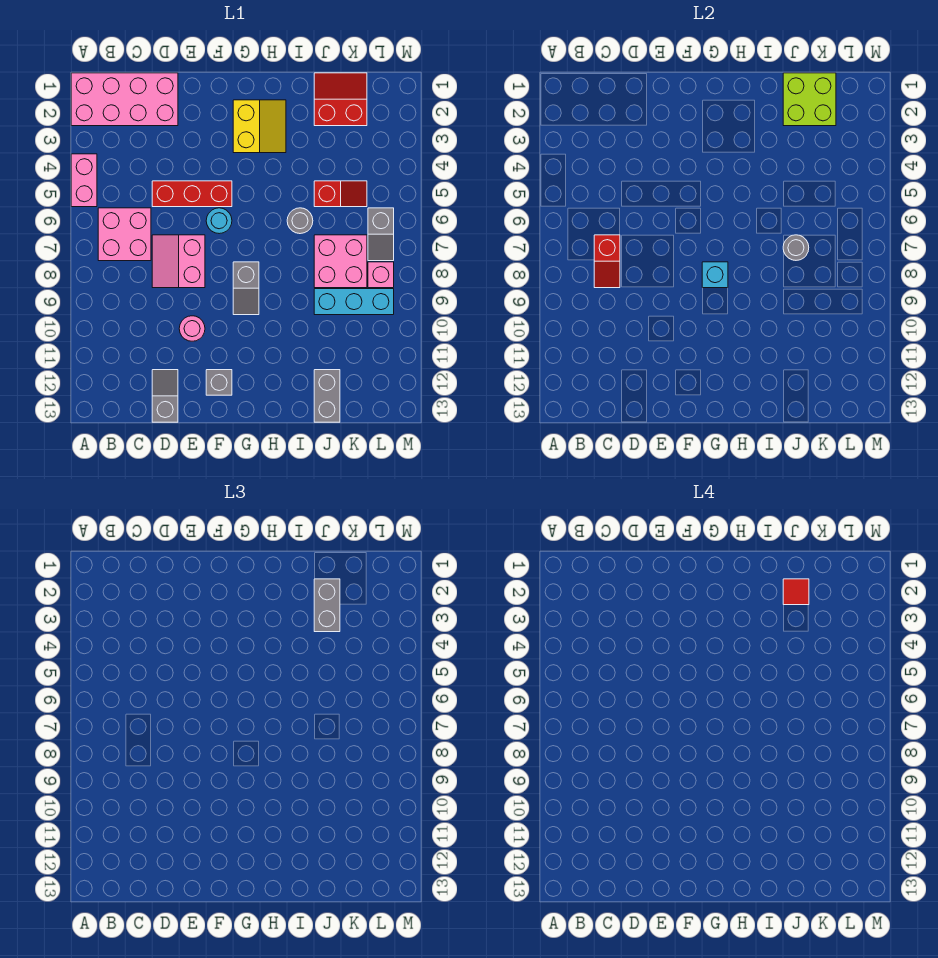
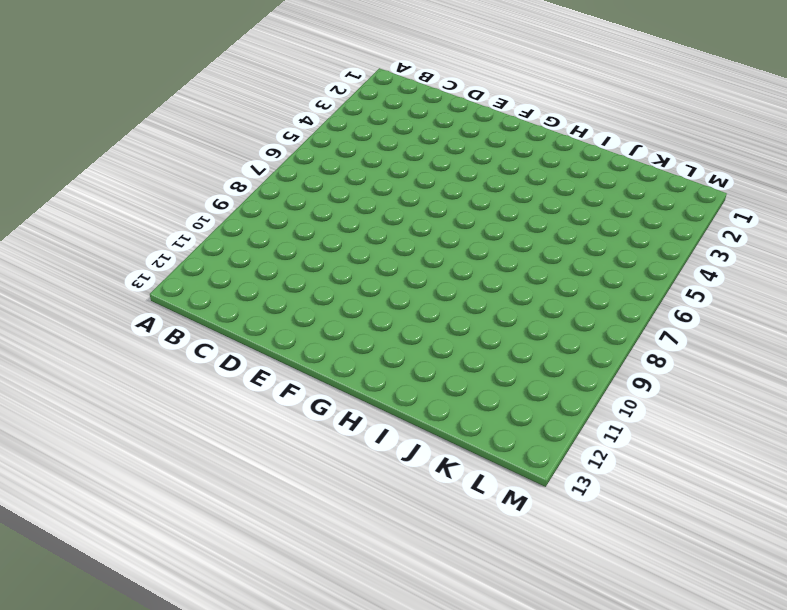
none -> pink brick A1:D2 level 1
none -> pink brick A4:A5 level 1
none -> pink brick B6:C7 level 1

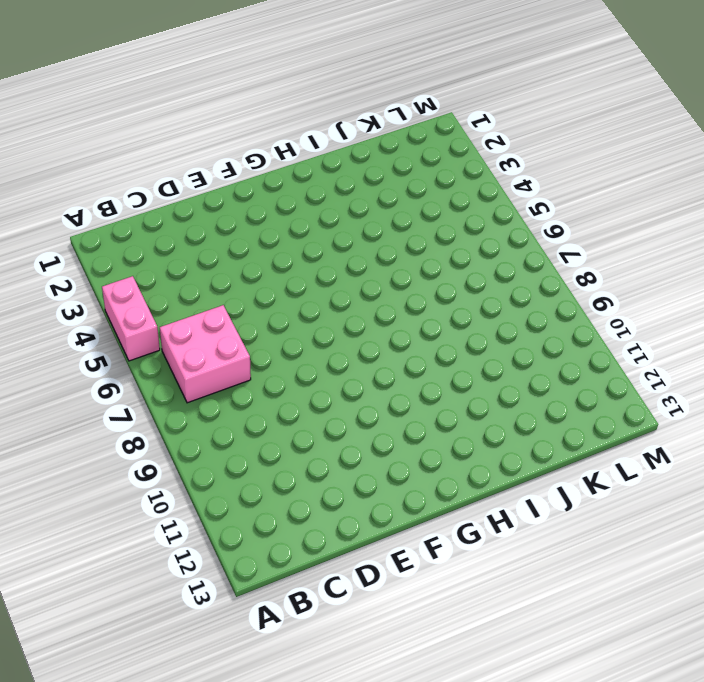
none -> pink brick A1:D2 level 1
none -> red brick D5:F5 level 1
none -> pink slope D7:E8 level 1 top E

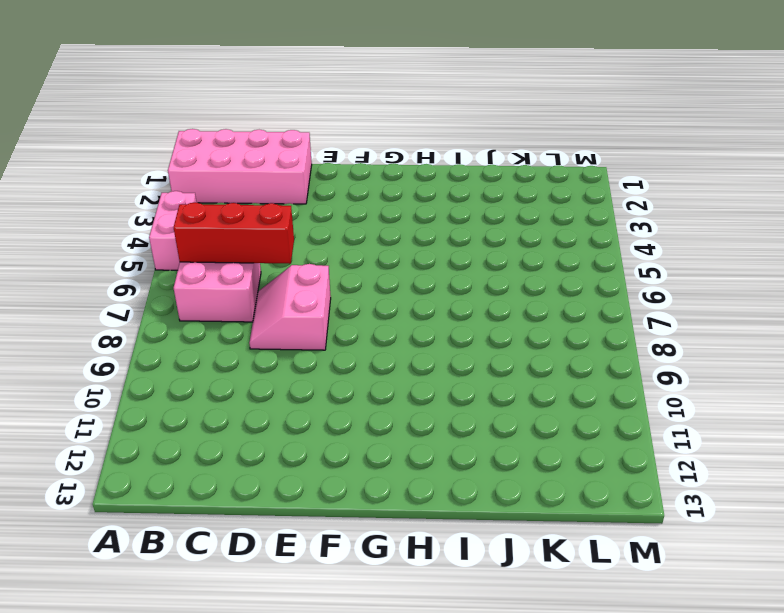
red brick B6:D6 level 2 -> red brick D5:F5 level 1
none -> grey slope D12:D13 level 1 top 13
none -> pink round brick E10 level 1
none -> cyan round brick F6 level 1

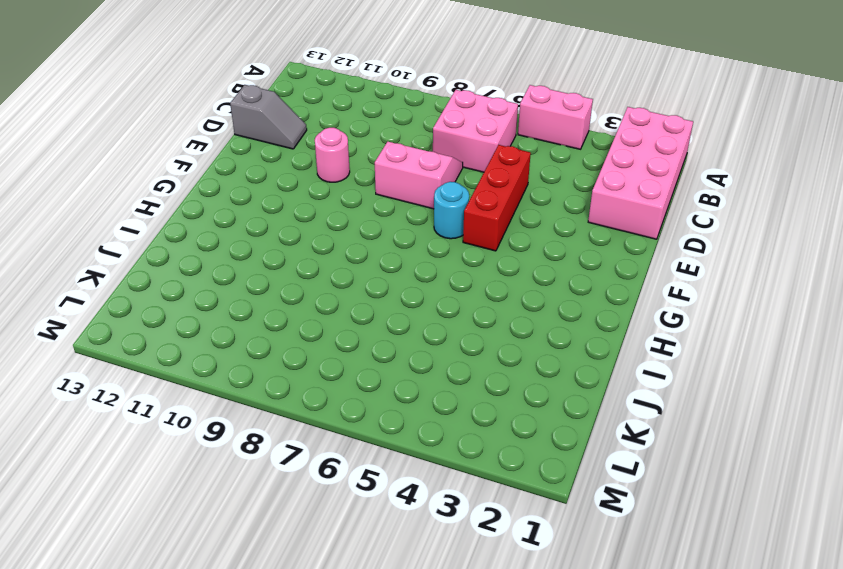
none -> grey brick F12 level 1
none -> yellow slope G2:H3 level 1 top G
none -> grey slope G8:G9 level 1 top 8

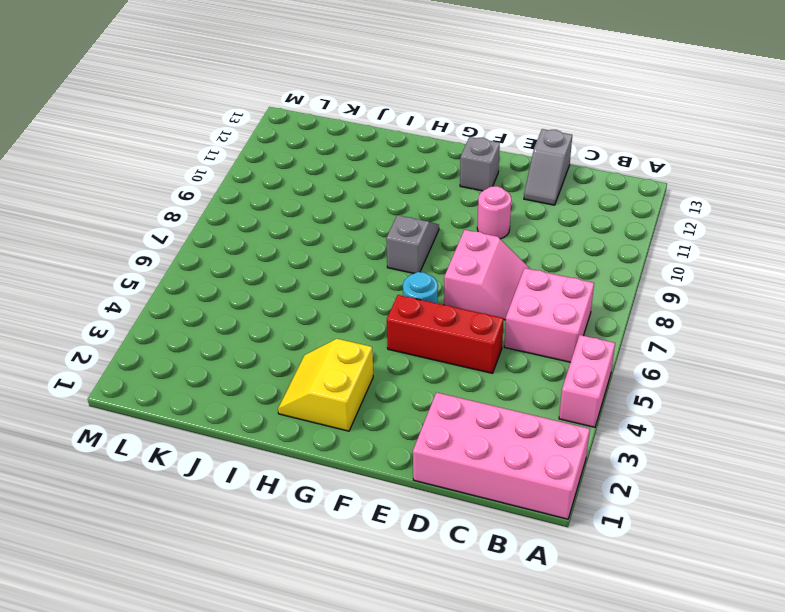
none -> grey round brick I6 level 1
none -> red slope J1:K2 level 1 top 2
none -> red slope J5:K5 level 1 top J

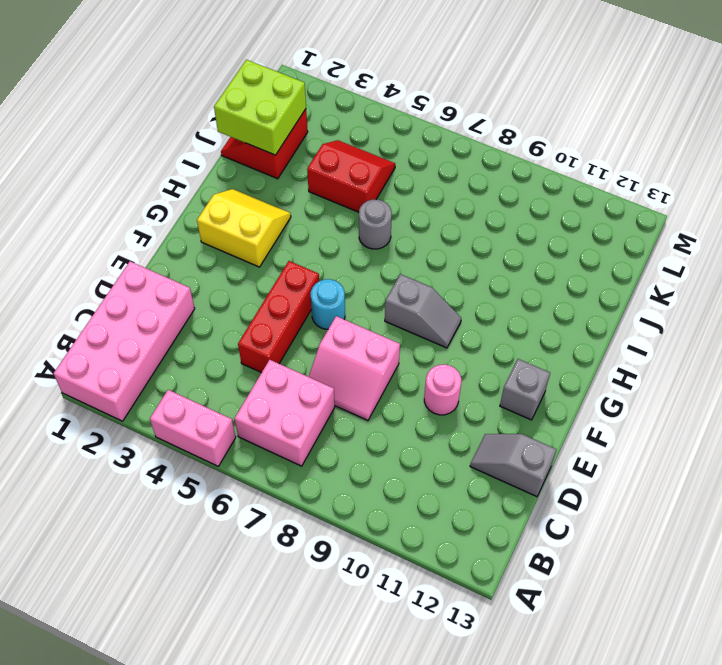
red slope J4:K5 level 1 top J -> red slope J5:K5 level 1 top J
none -> pink brick J7:K8 level 1
none -> cyan brick J9:L9 level 1
none -> grey brick J12:J13 level 1

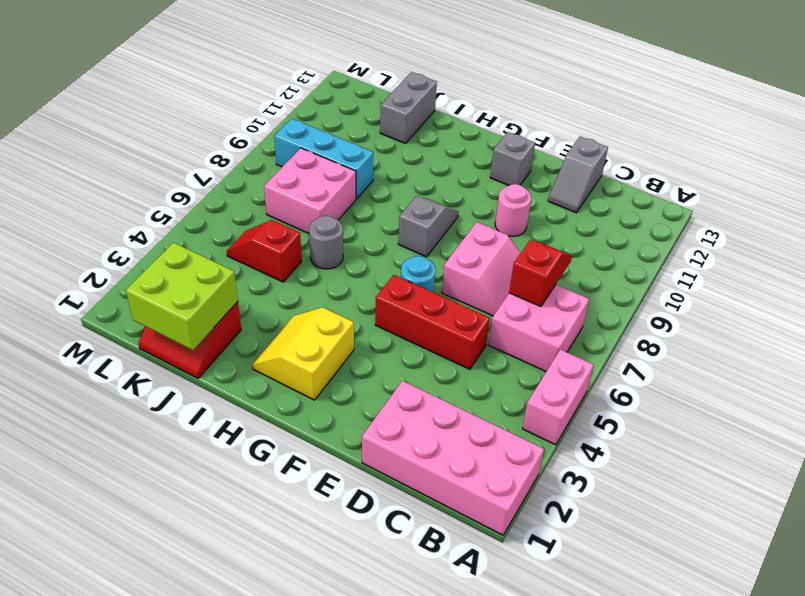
none -> grey slope L6:L7 level 1 top 6
none -> pink brick L8 level 1
none -> cyan brick G8 level 2

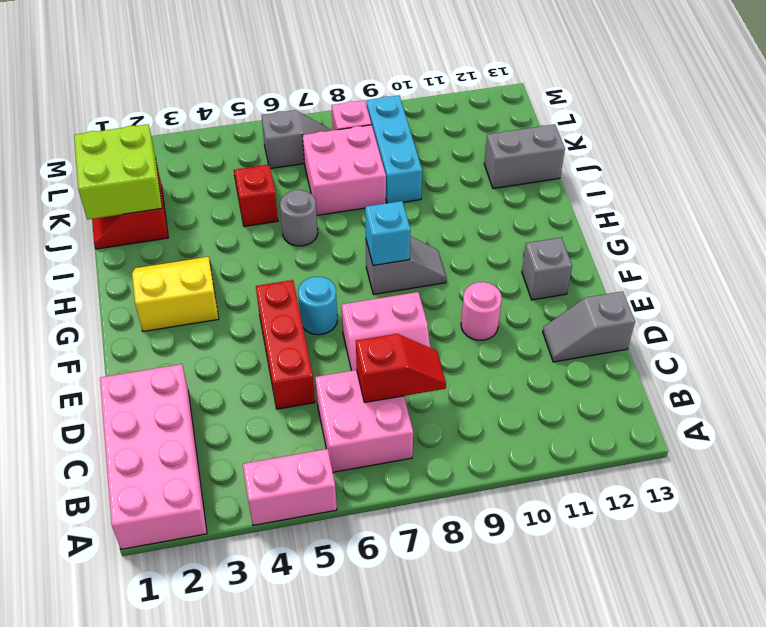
none -> grey round brick J7 level 2
none -> grey brick J2:J3 level 3
none -> red tile J2 level 4

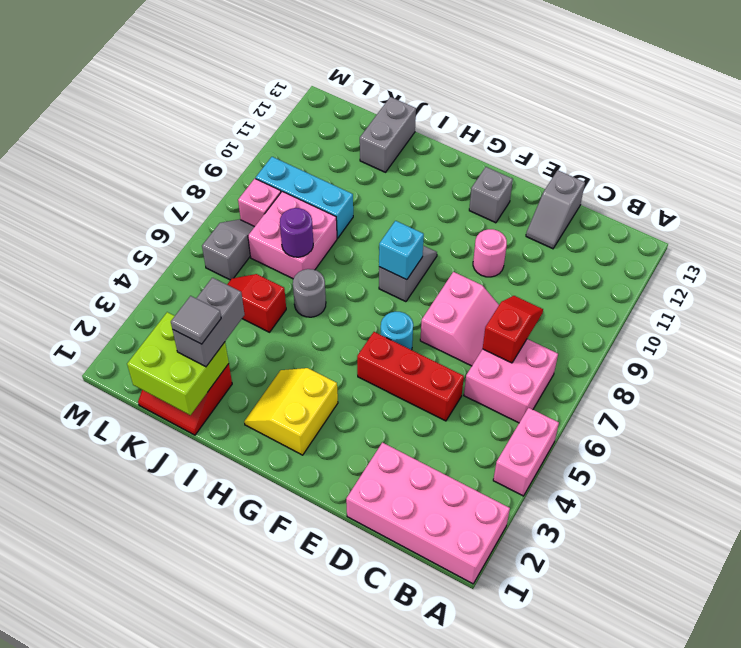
grey tile J2 level 4 -> red tile J2 level 4
purple round brick J7 level 2 -> grey round brick J7 level 2

